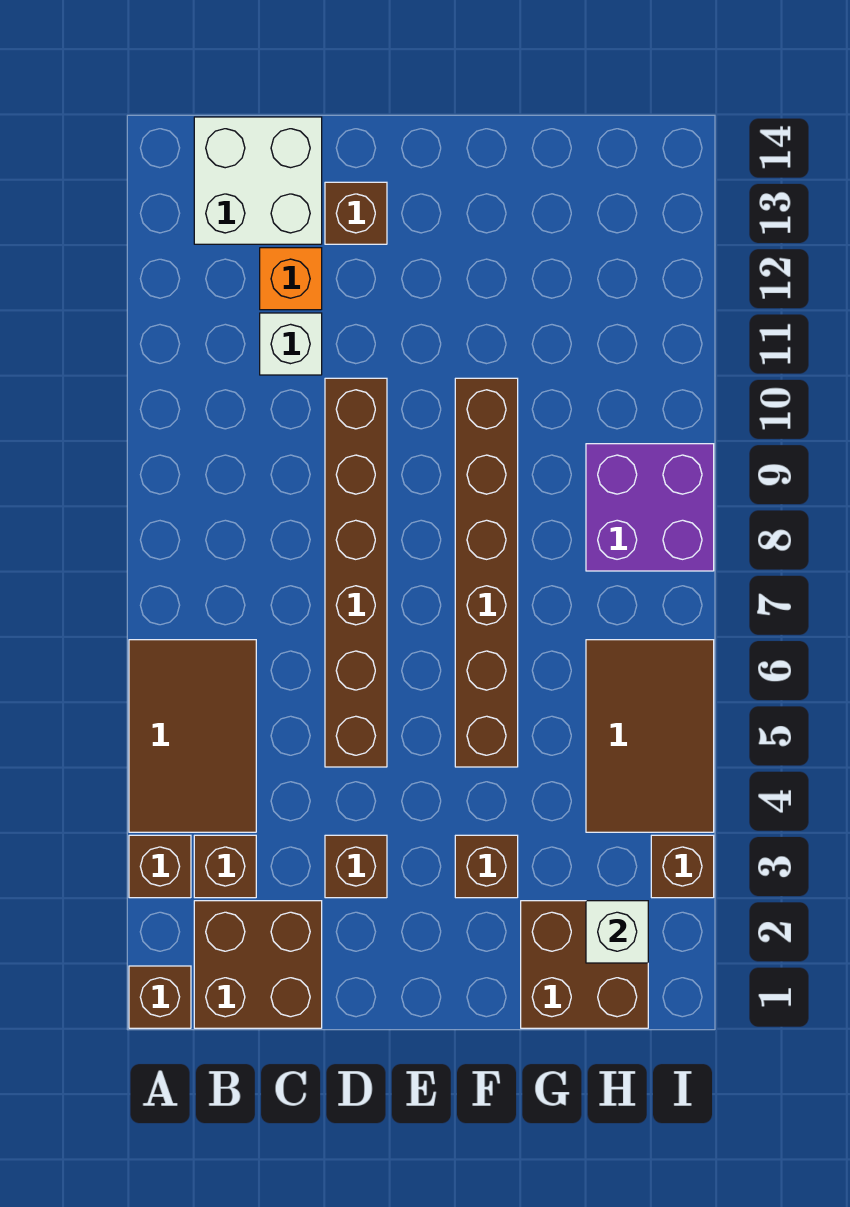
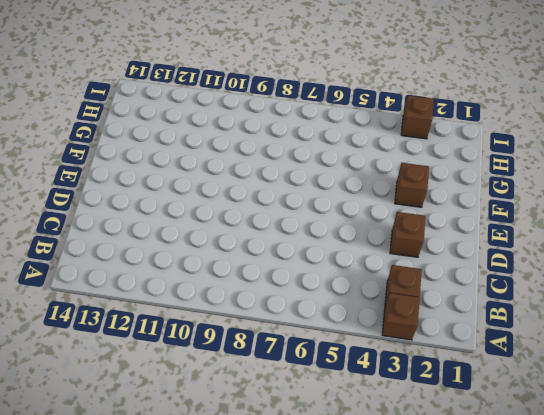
none -> brown brick A1 level 1
none -> brown tile A4:B6 level 1
none -> brown brick B1:C2 level 1

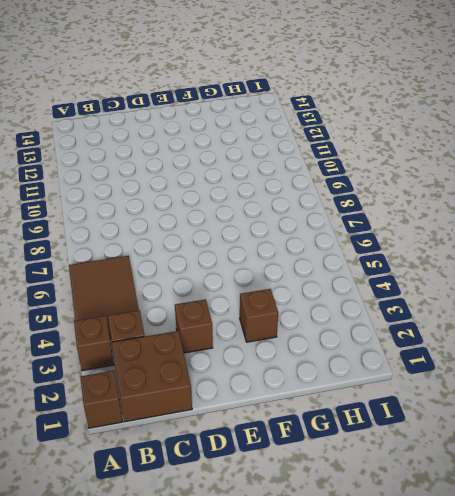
none -> white brick B13:C14 level 1
none -> white brick C11 level 1
none -> orange brick C12 level 1

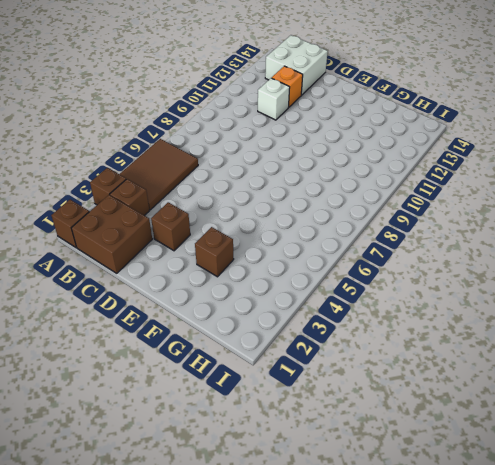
none -> brown brick D5:D10 level 1
none -> brown brick D13 level 1
none -> brown brick F5:F10 level 1

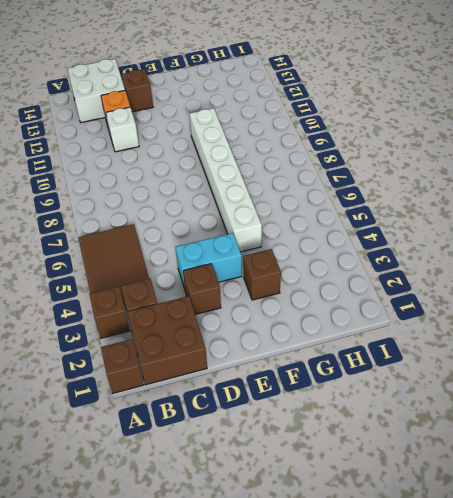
cyan brick D4:E4 level 1 -> none
white brick F5:F10 level 1 -> brown brick F5:F10 level 1
none -> brown brick D5:D10 level 1
none -> brown brick G1:H2 level 1
none -> brown tile H4:I6 level 1

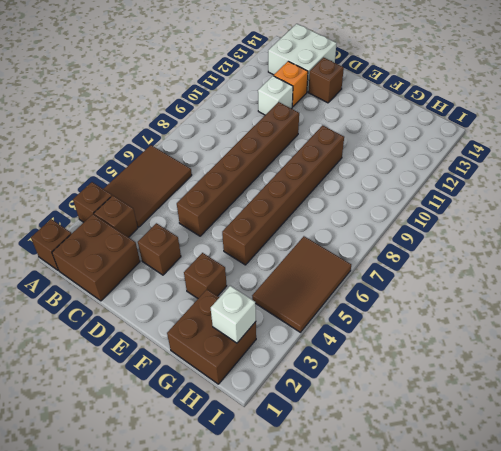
none -> purple brick H8:I9 level 1
none -> brown brick I3 level 1

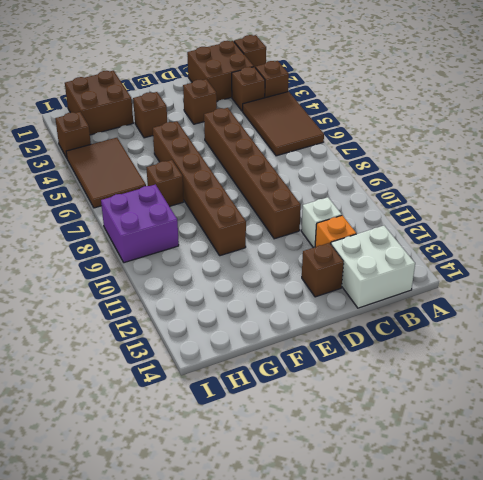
brown brick G7 level 1 -> none
none -> white brick H2 level 2

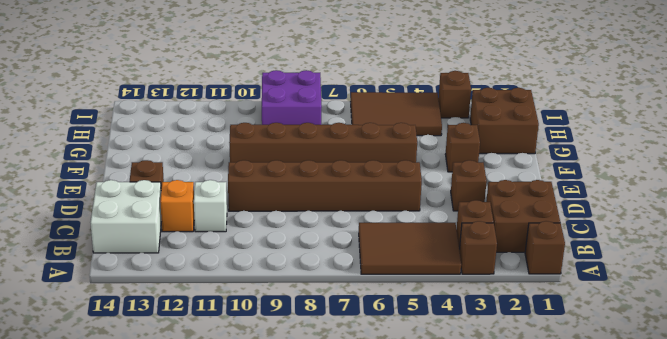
none -> white brick H2 level 2

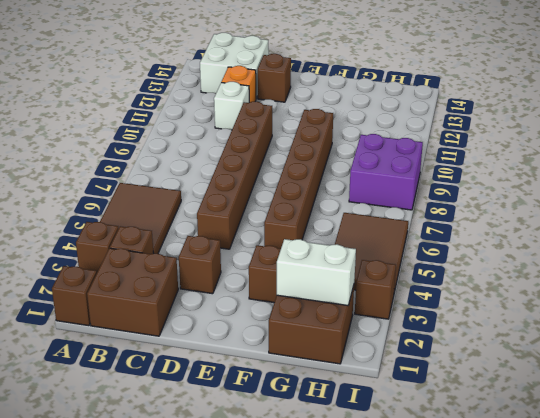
white brick G2:H2 level 2 -> white brick H2 level 2

